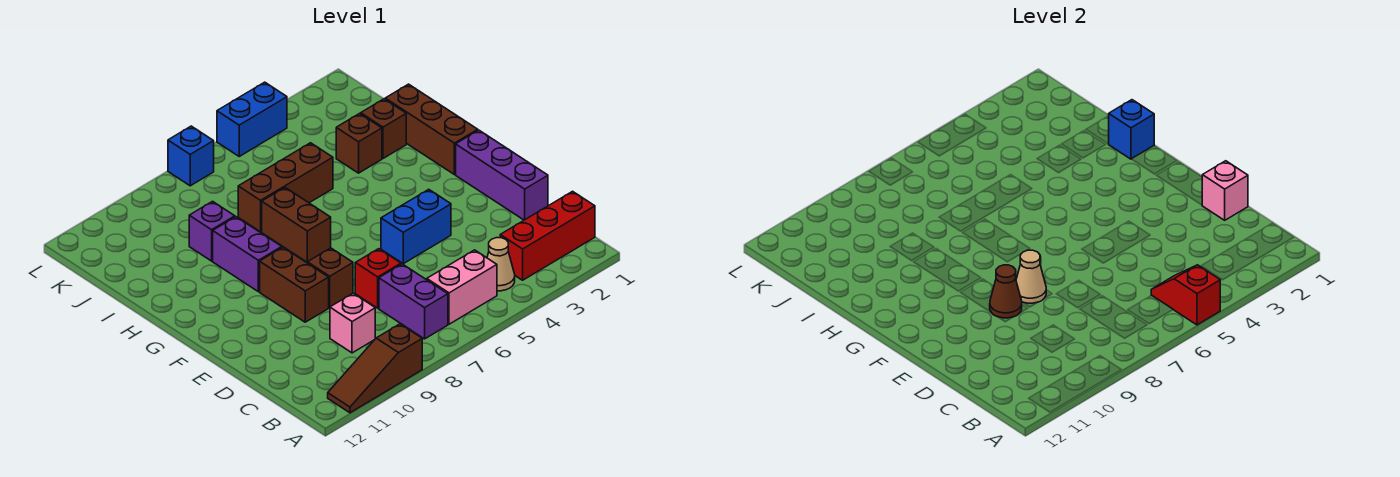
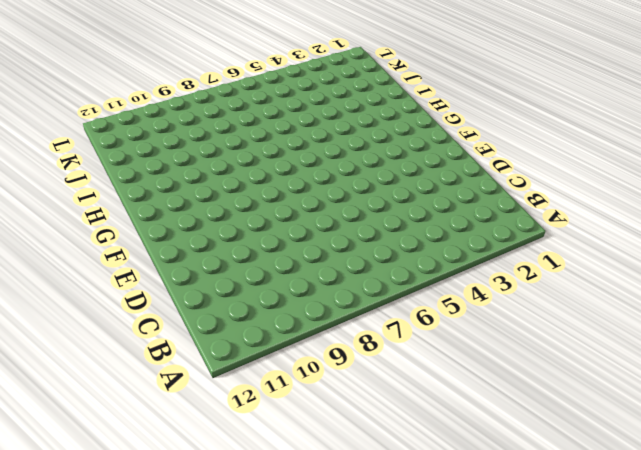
none -> brown slope A9:A11 level 1 top 9
none -> red brick B1:B3 level 1
none -> tan cone B4 level 1

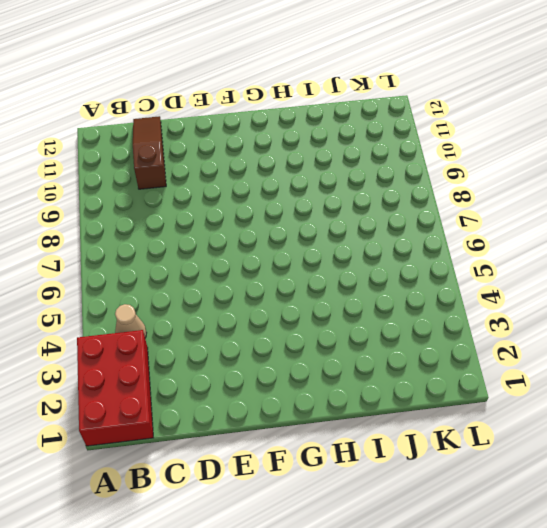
red brick A1:B3 level 1 -> red brick B1:B3 level 1
brown slope C10:C12 level 1 top 10 -> brown slope A9:A11 level 1 top 9
none -> pink brick B5:B6 level 1
none -> purple brick B7:C7 level 1
none -> pink brick C9 level 1

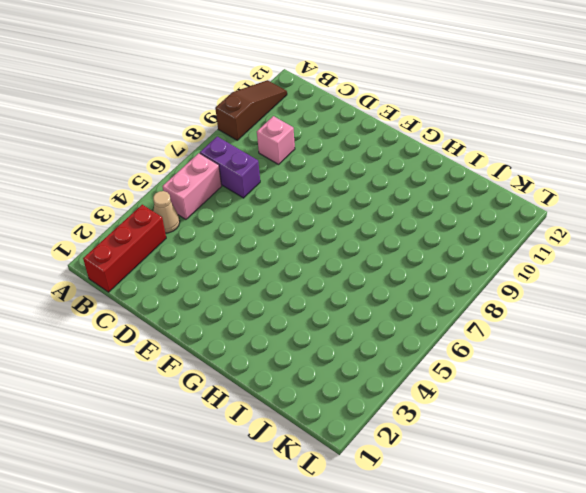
none -> purple brick D1:F1 level 1
none -> red brick D7 level 1
none -> blue brick E4:E5 level 1

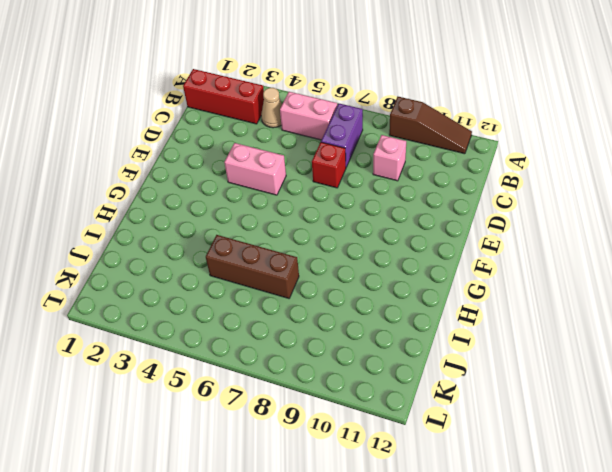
pink brick E4:E5 level 1 -> blue brick E4:E5 level 1
none -> purple brick D1:F1 level 1
none -> brown brick E8 level 1
none -> brown brick E9:F9 level 1

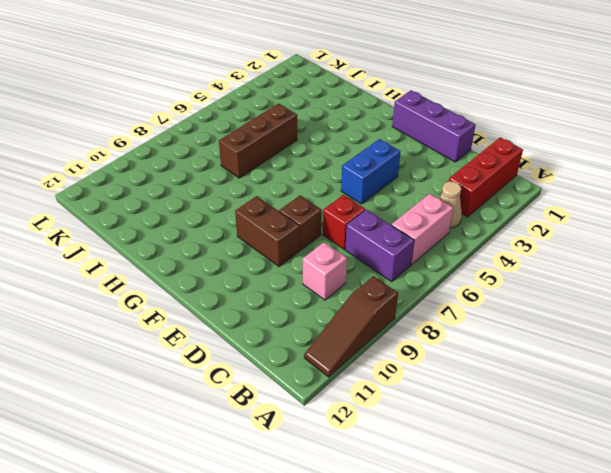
none -> brown brick G1:I1 level 1
none -> brown brick G7:H7 level 1
none -> purple brick G9:H9 level 1

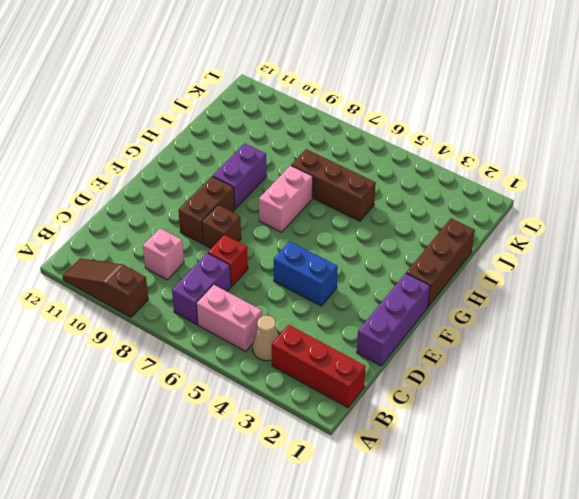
pink brick G7:H7 level 1 -> brown brick G7:H7 level 1
none -> brown brick I2 level 1
none -> brown brick I3 level 1
none -> purple brick I9 level 1

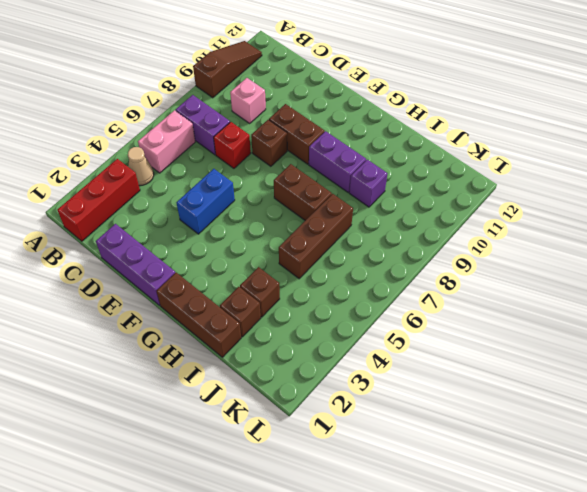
none -> blue brick L4:L5 level 1
none -> blue brick L7 level 1
none -> red slope A5:B5 level 2 top A

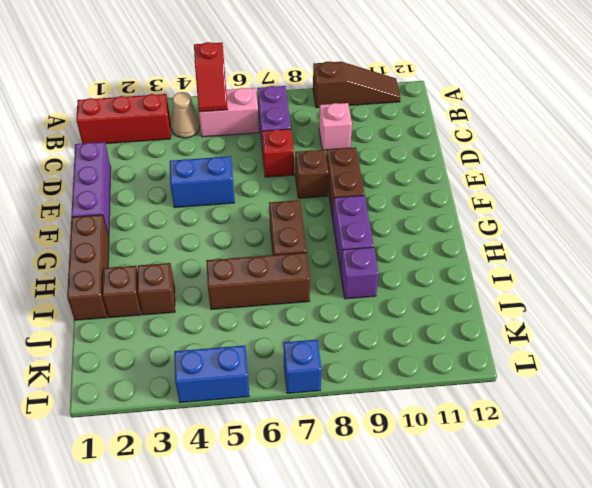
none -> pink brick D1 level 2
none -> tan cone E8 level 2
none -> brown cone E9 level 2

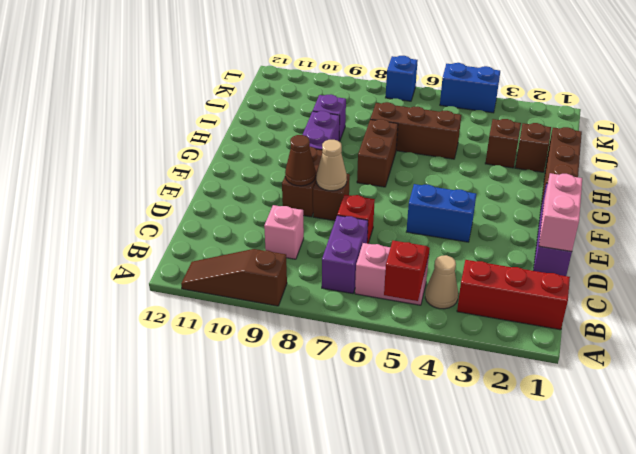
pink brick D1:E1 level 2 -> pink brick D1 level 2
none -> blue brick H1 level 2

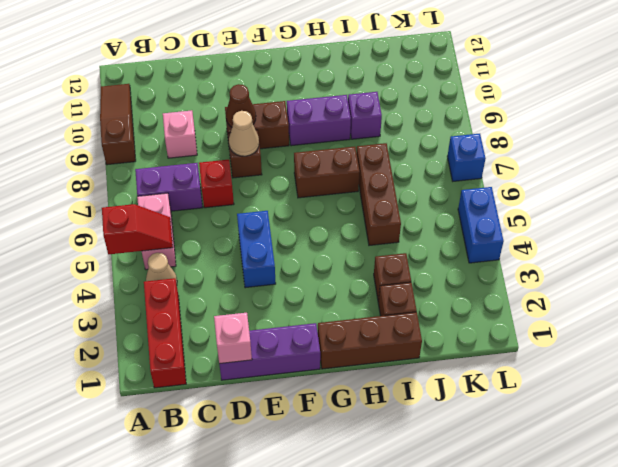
none -> blue brick H1 level 2

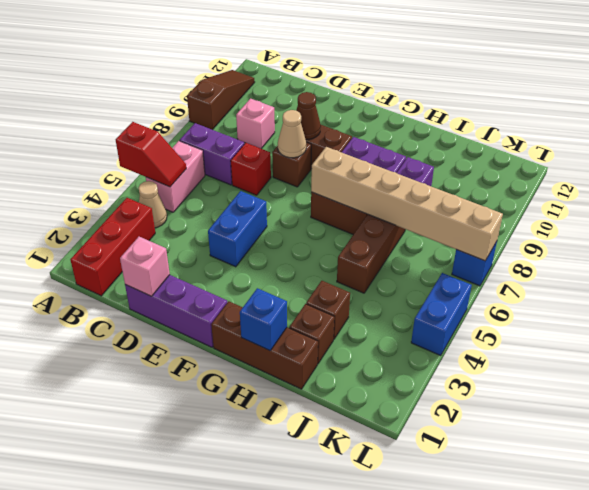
tan brick G7:L7 level 2 -> none

